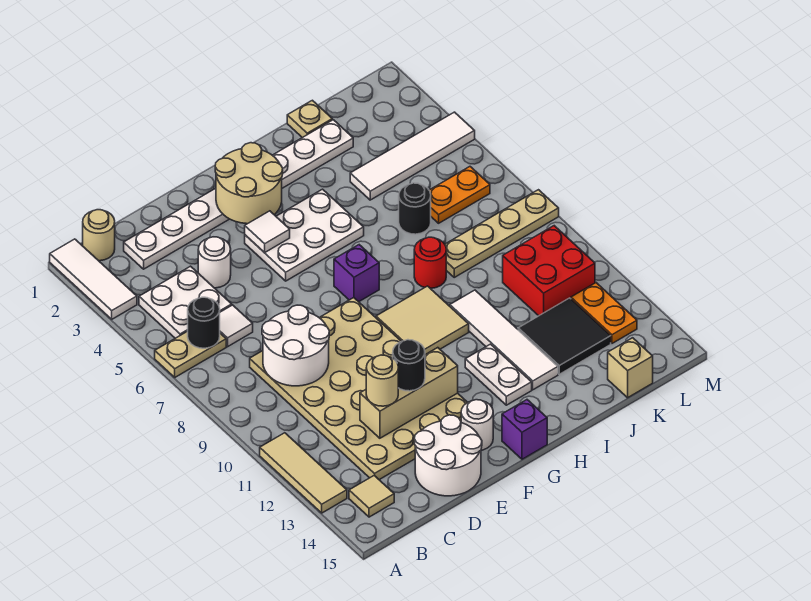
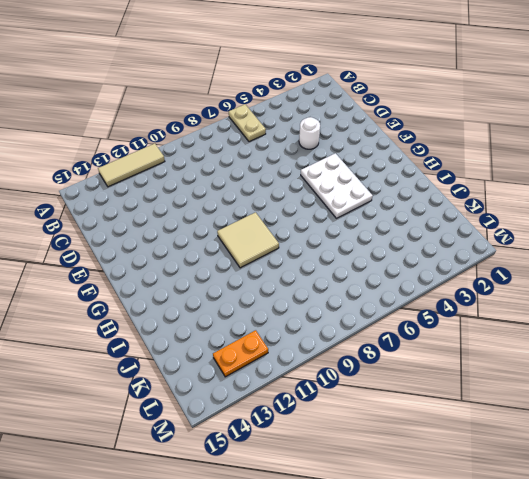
none -> white tile A1:A3 level 1
none -> tan round brick B1 level 1
none -> white plate B4:C5 level 1
none -> tan tile B14 level 1

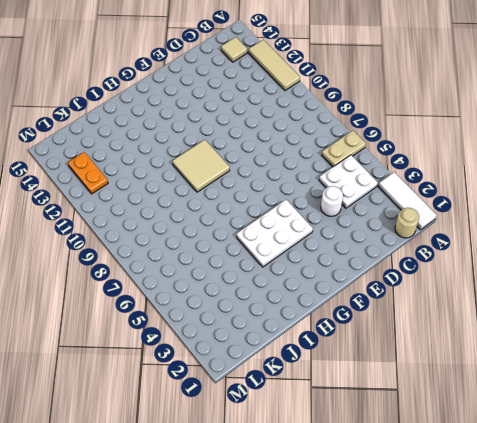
none -> white plate C2:J2 level 1
none -> white tile C6 level 1
none -> tan plate C8:F13 level 1
none -> white round brick D14:E15 level 1

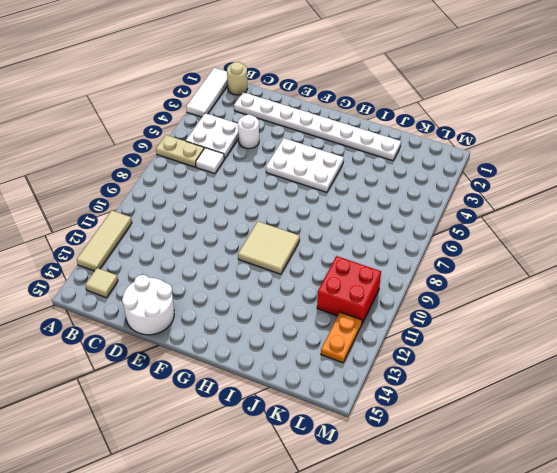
none -> tan plate C8:F13 level 1
none -> white round brick F14 level 1
none -> purple brick G7 level 1
none -> purple brick G15 level 1

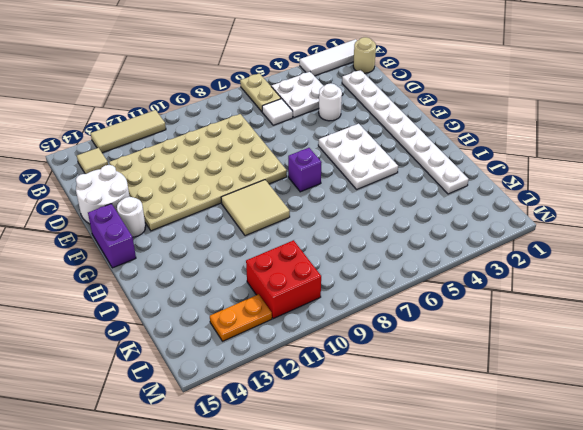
purple brick F15:G15 level 1 -> purple brick G15 level 1
none -> white plate H12:H13 level 1
none -> red round brick I8 level 1
none -> white tile I10:I13 level 1
none -> tan plate J1 level 1

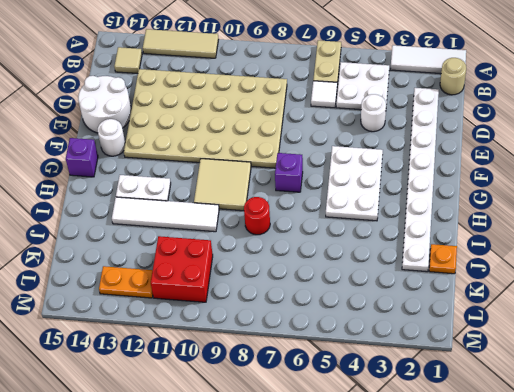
orange plate J1 level 1 -> tan plate J1 level 1
none -> white tile J4:M4 level 1
none -> black round brick J6 level 1
none -> tan plate J8:M8 level 1
none -> black tile J12:K13 level 1

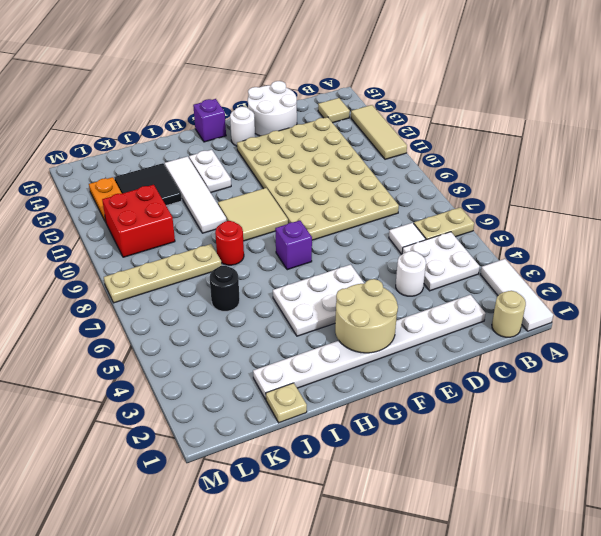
none -> white tile J4:M4 level 1
none -> orange plate K6:L6 level 1
none -> tan brick K15 level 1
none -> black round brick B6 level 2

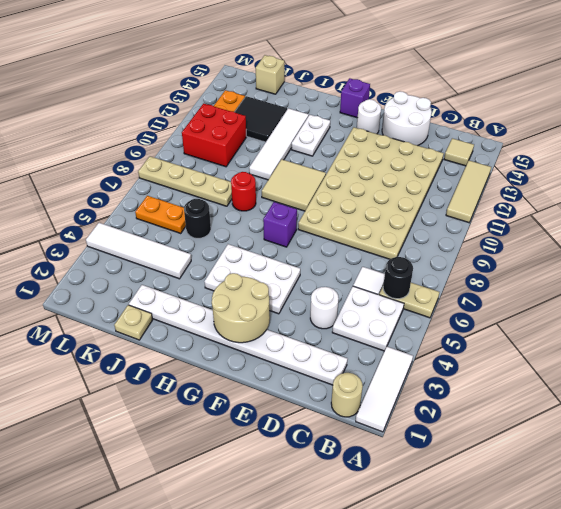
none -> white round brick C8:D9 level 2
none -> tan brick D12:F12 level 2
none -> white tile F4 level 2
none -> tan round brick D12 level 3

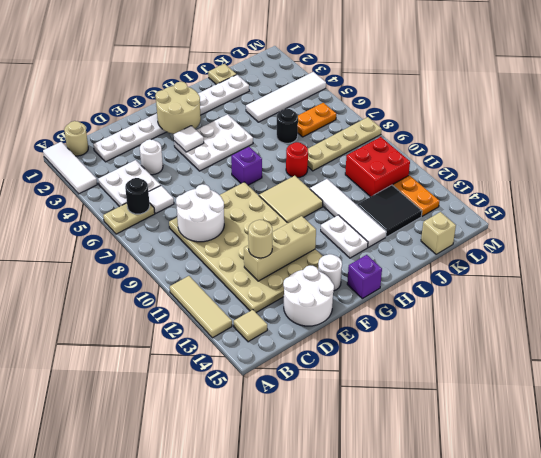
none -> black round brick E12 level 3

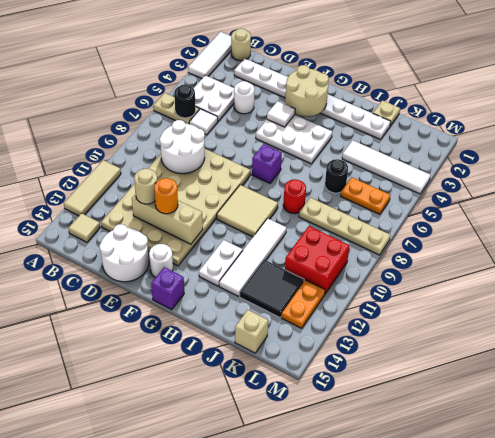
orange round brick E12 level 3 -> black round brick E12 level 3

